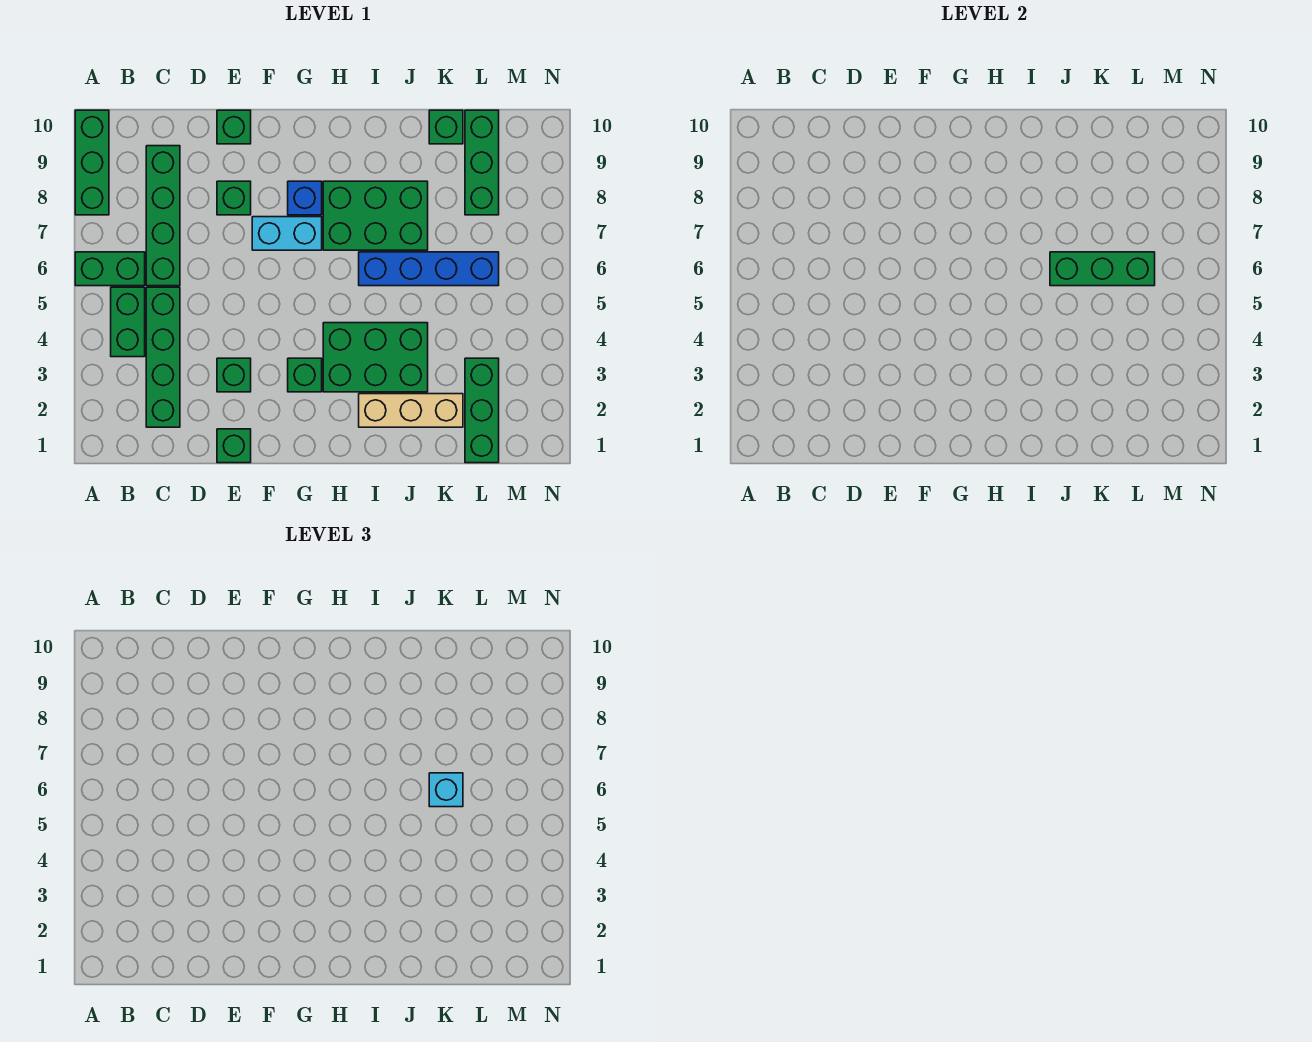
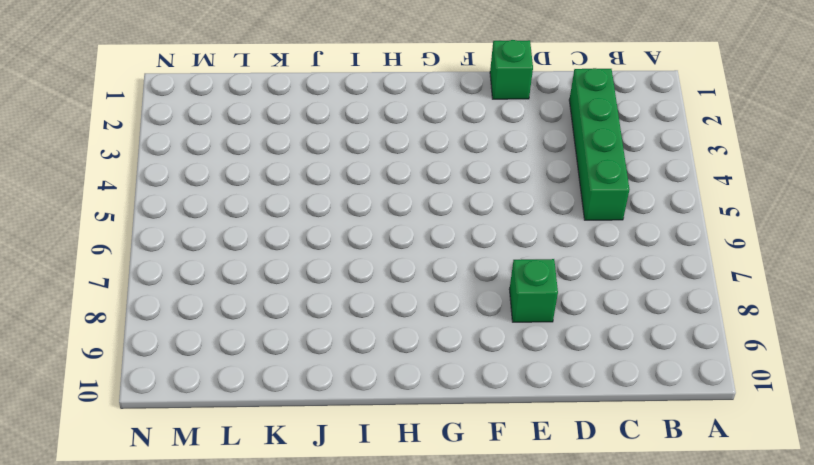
none -> green brick A6:B6 level 1
none -> green brick A8:A10 level 1
none -> green brick B4:B5 level 1

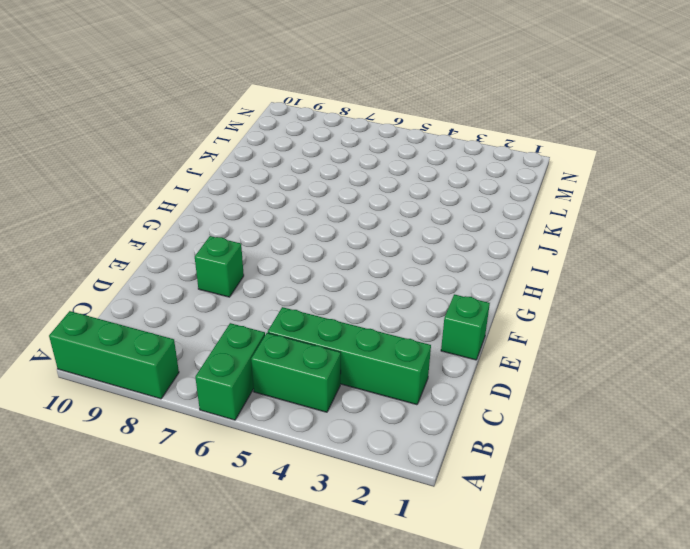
none -> green brick C6:C9 level 1
none -> green brick E3 level 1
none -> green brick E10 level 1

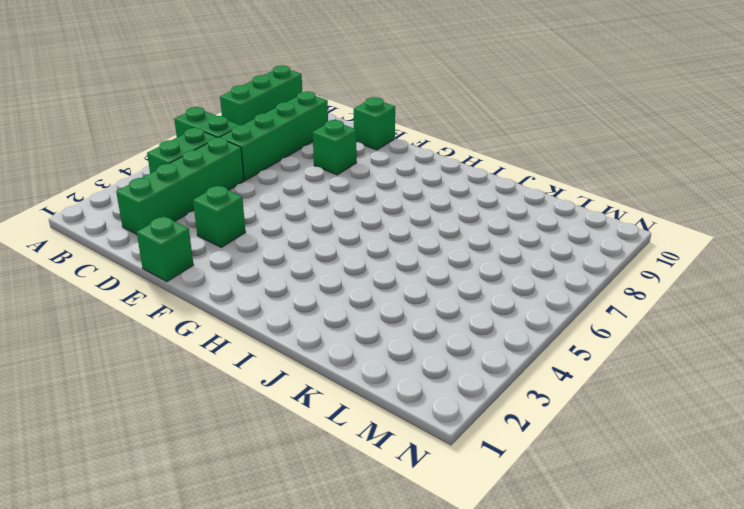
none -> cyan brick F7:G7 level 1
none -> green brick G3 level 1
none -> blue brick G8 level 1

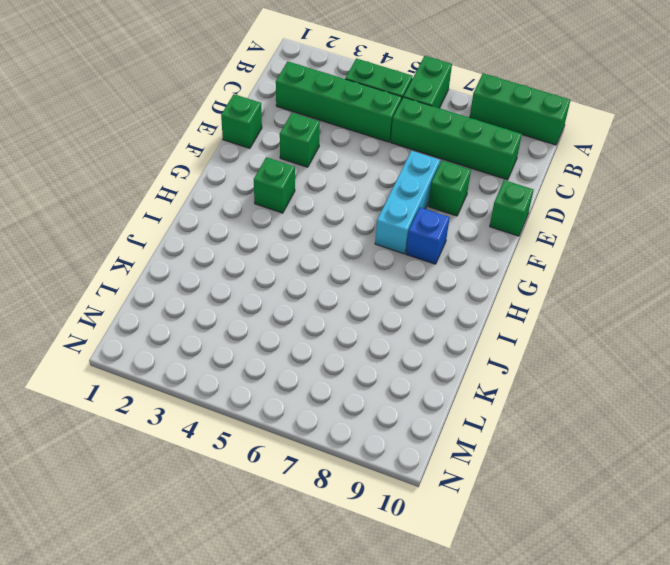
cyan brick E7:G7 level 1 -> cyan brick F7:G7 level 1
none -> green brick H3:J4 level 1
none -> green brick H7:J8 level 1
none -> tan brick I2:K2 level 1

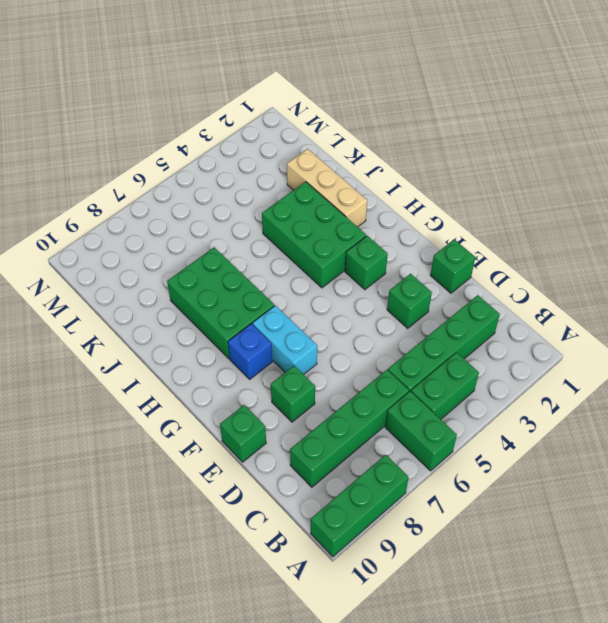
none -> blue brick I6:L6 level 1
none -> green brick K10 level 1
none -> green brick L1:L3 level 1

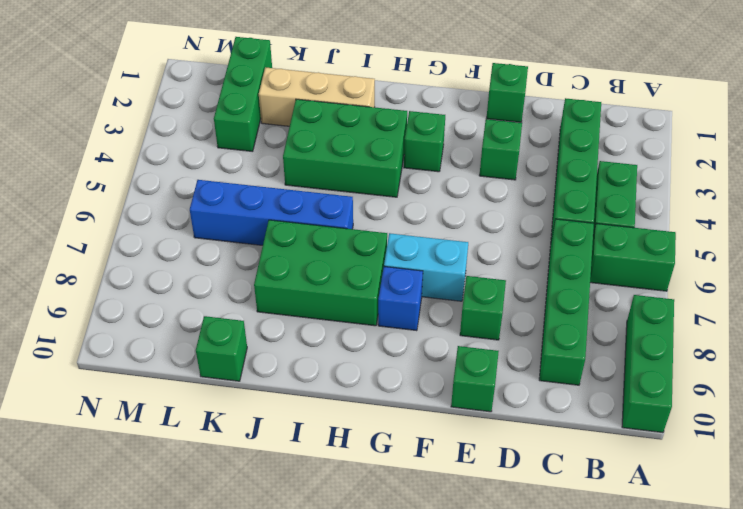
none -> green brick L8:L10 level 1
none -> green brick J6:L6 level 2
none -> cyan brick K6 level 3

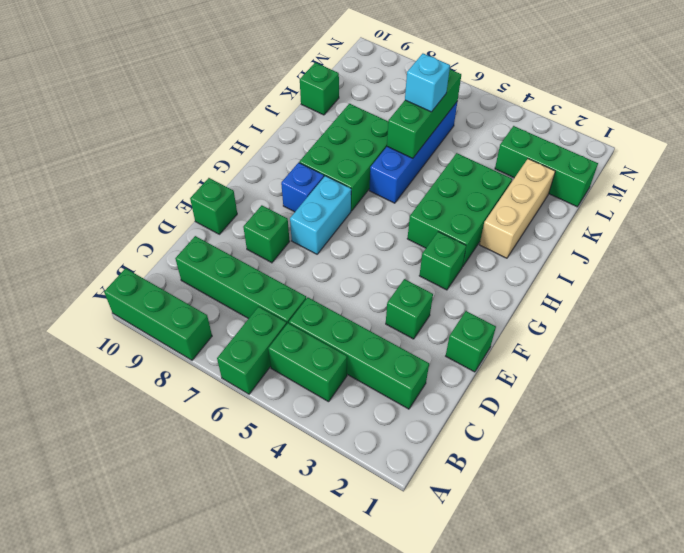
none -> green brick L8:L10 level 1

